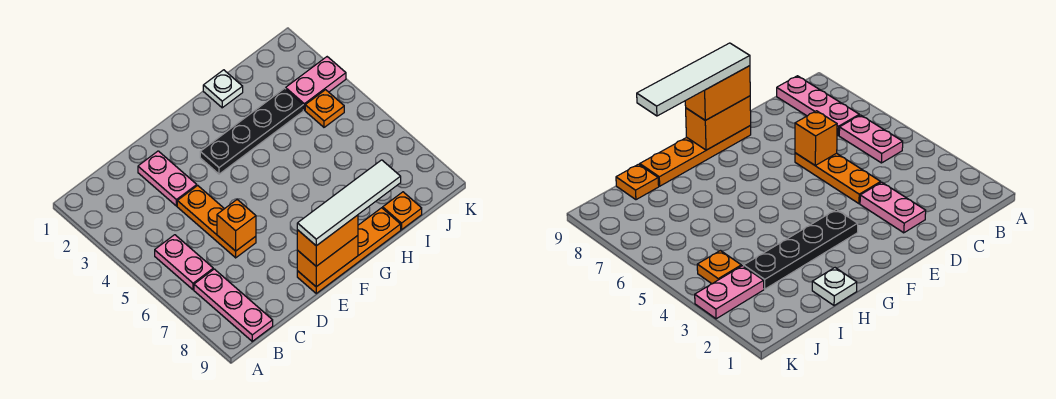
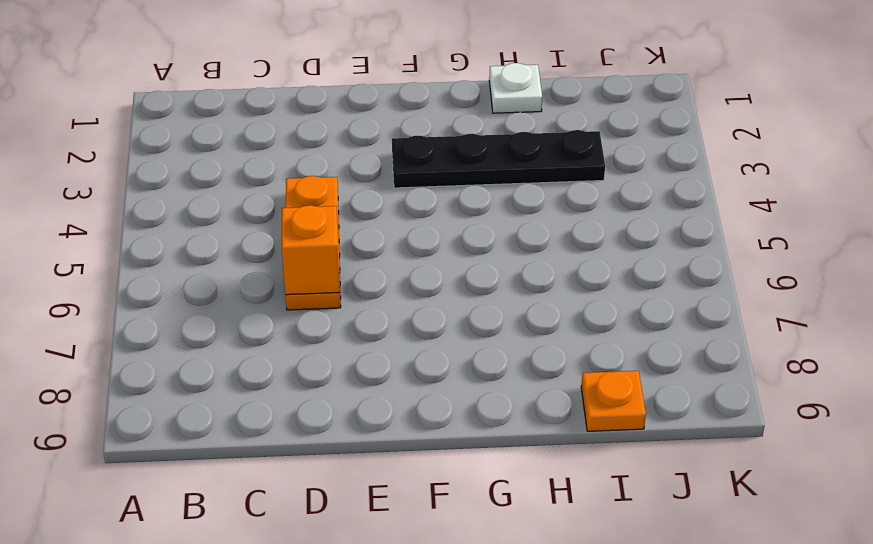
none -> pink plate B5:B6 level 1
none -> pink plate B7:B9 level 1
none -> pink plate D2:D3 level 1

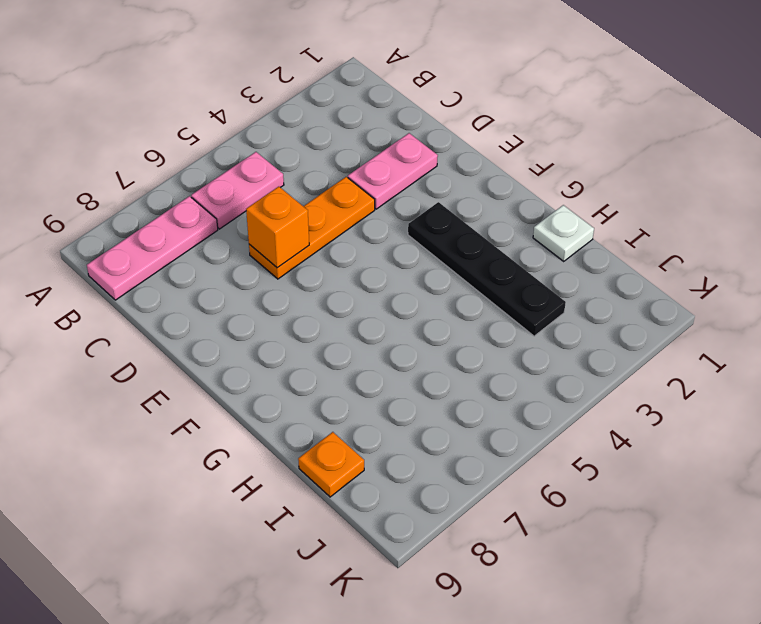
none -> orange plate E9:H9 level 1
none -> pink plate J3:K3 level 1
none -> orange plate J4 level 1

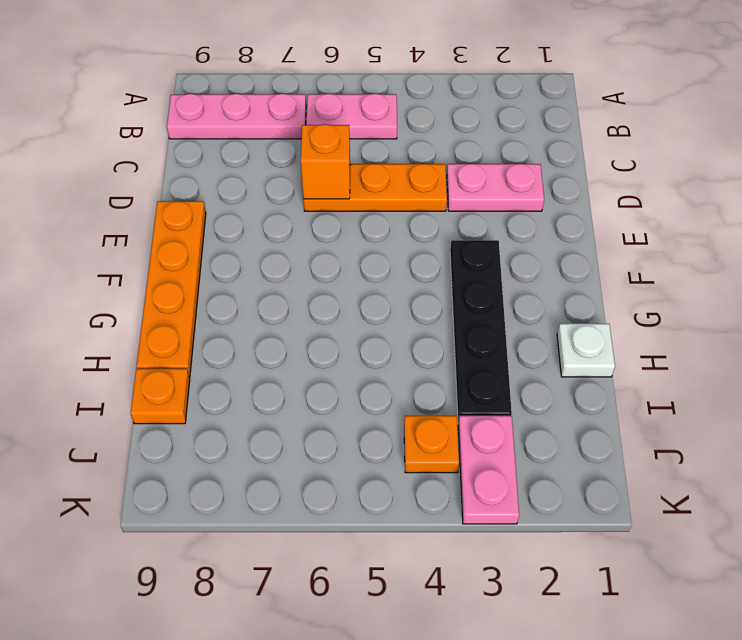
none -> orange brick E9:F9 level 2
none -> orange brick E9:F9 level 3
none -> white tile E9:H9 level 4

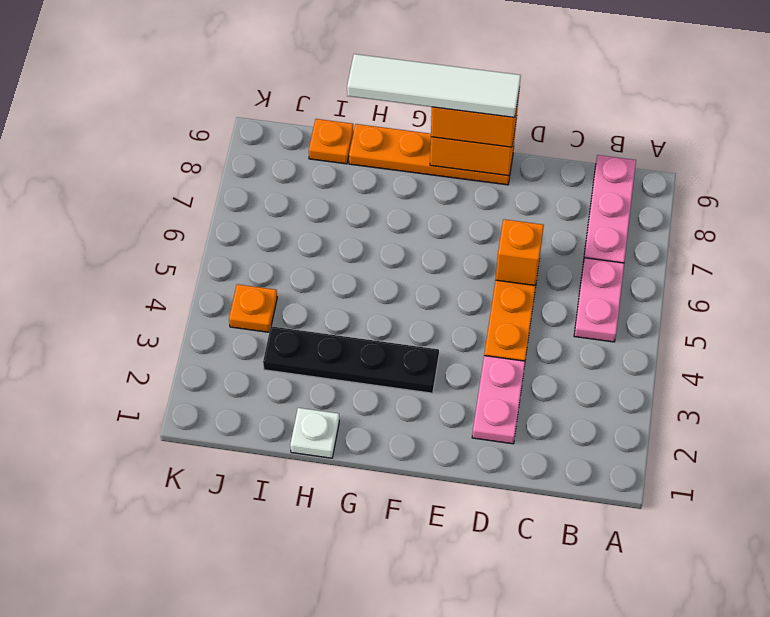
none -> pink plate J3:K3 level 1

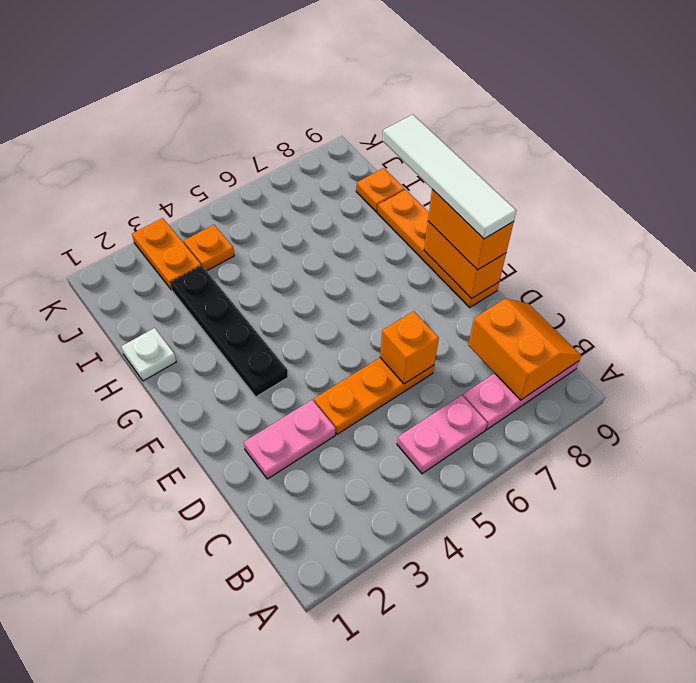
orange slope B8:C9 level 2 top 8 -> none
orange plate J3:K3 level 1 -> pink plate J3:K3 level 1

